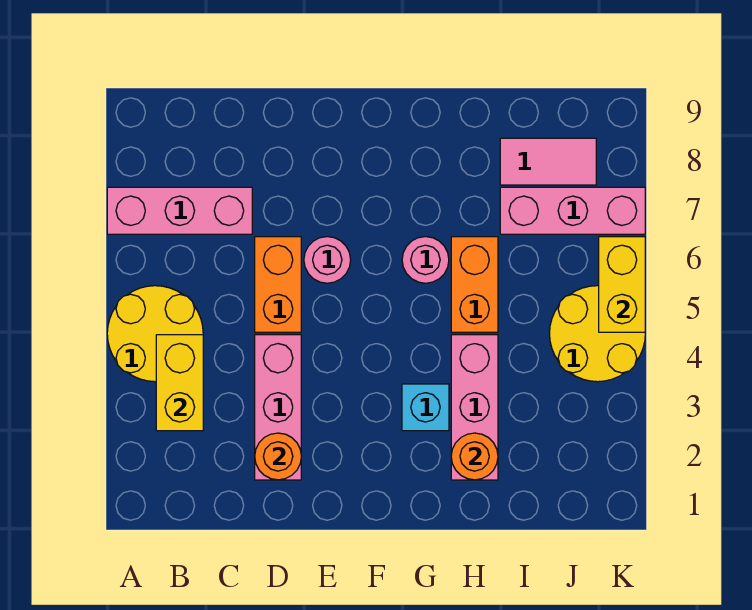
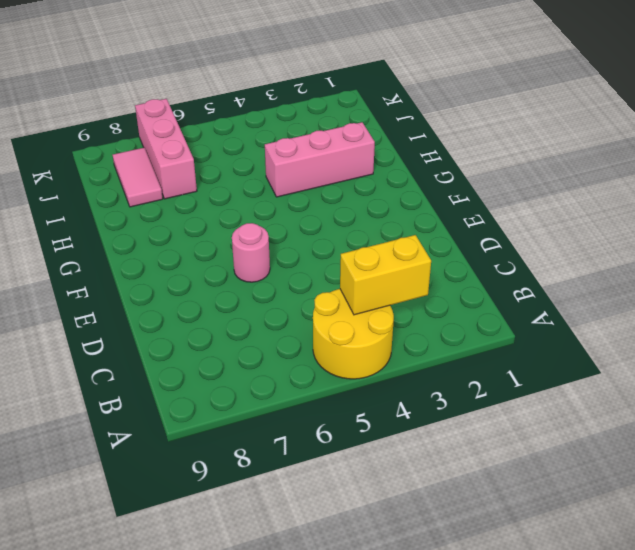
none -> pink brick A7:C7 level 1
none -> pink brick D2:D4 level 1
none -> orange brick D5:D6 level 1

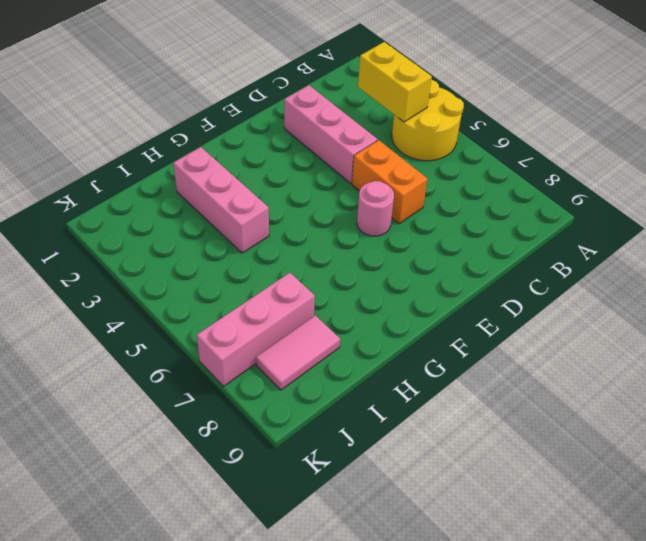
none -> pink brick A7:C7 level 1
none -> cyan brick G3 level 1
none -> pink round brick G6 level 1

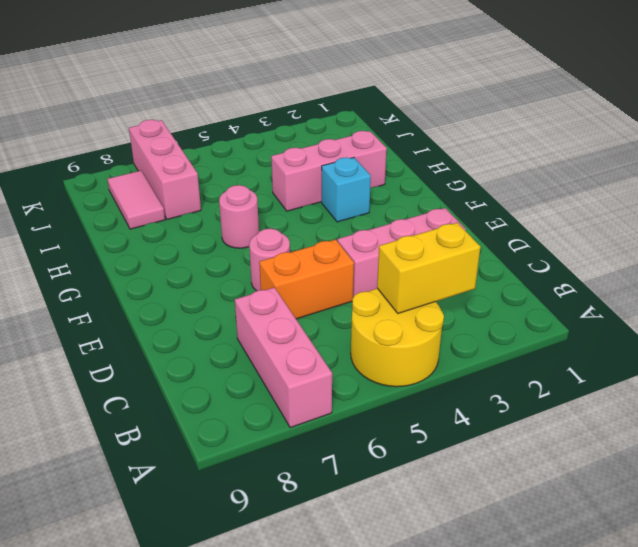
none -> orange brick H5:H6 level 1
none -> yellow round brick J4:K5 level 1
none -> orange round brick D2 level 2

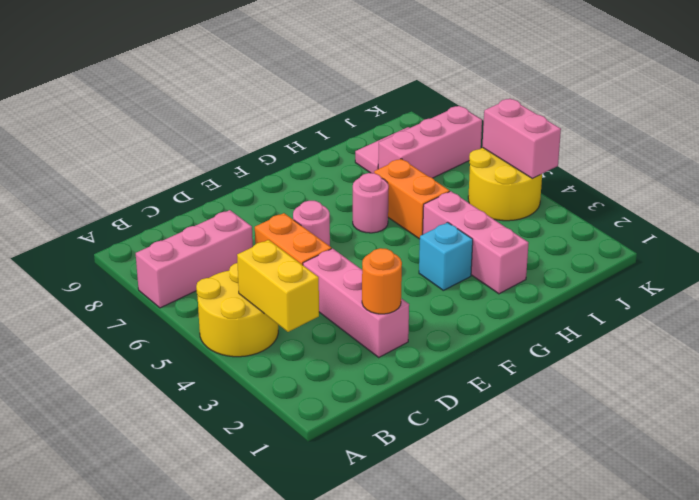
pink brick K4:K5 level 2 -> yellow brick K5:K6 level 2
none -> orange round brick H2 level 2

